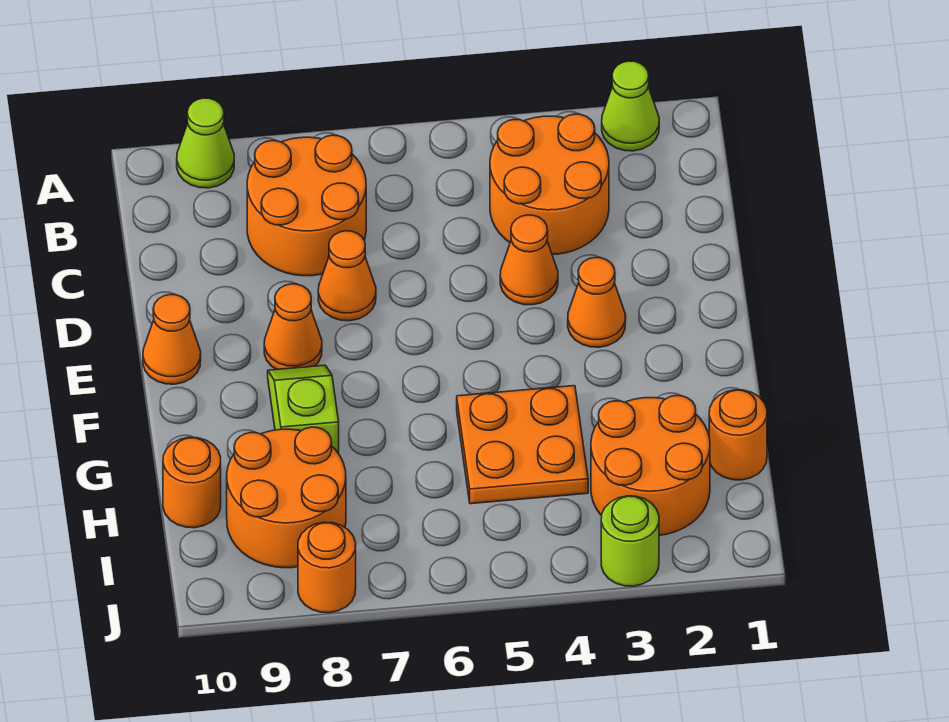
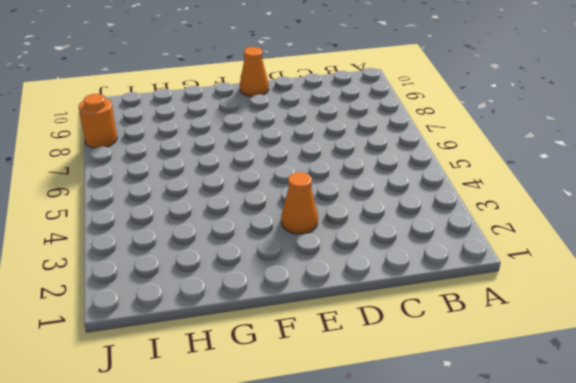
none -> lime cone A2 level 1
none -> lime cone A9 level 1
none -> orange round brick B3:C4 level 1

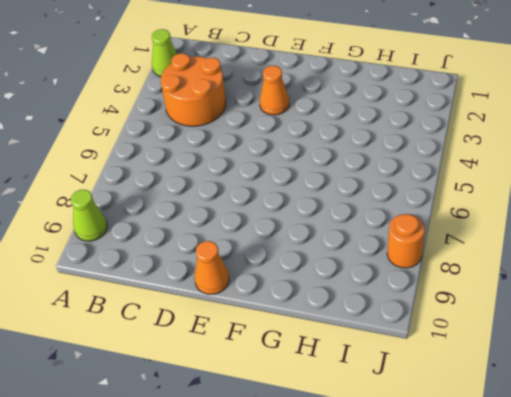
none -> orange round brick B7:C8 level 1
none -> orange cone D4 level 1
none -> orange cone D7 level 1

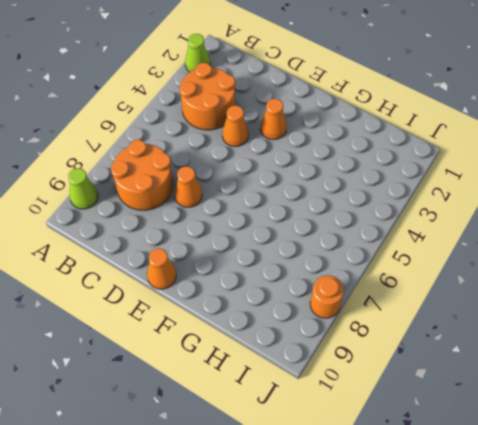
none -> orange cone E8 level 1
none -> lime slope F8:G8 level 1 top G
none -> orange plate G4:H5 level 1

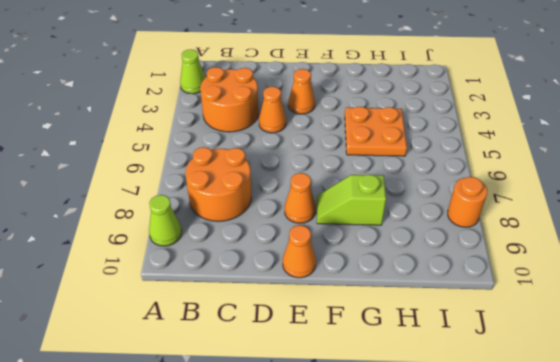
none -> orange cone D7 level 1
none -> orange round brick H1 level 1
none -> orange round brick H2:I3 level 1

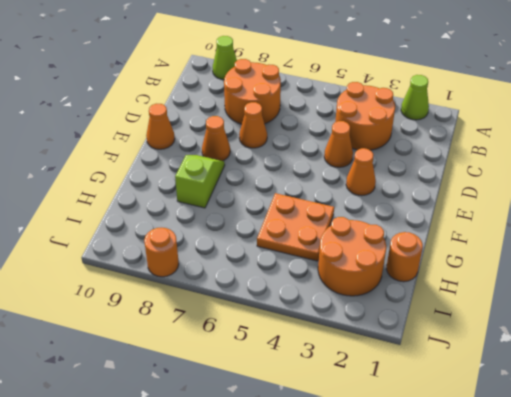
none -> orange round brick H8:I9 level 1
none -> orange round brick H10 level 1
none -> lime round brick J3 level 1

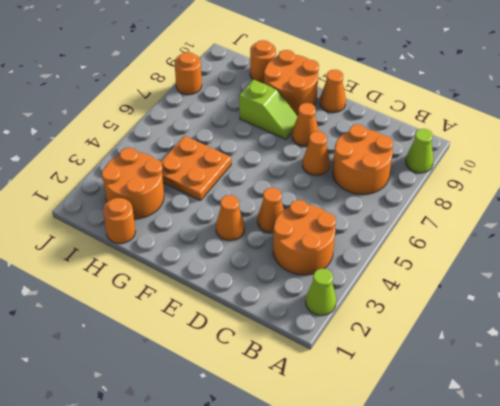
orange round brick F9:G10 level 1 -> orange round brick H8:I9 level 1
none -> lime round brick J3 level 1

